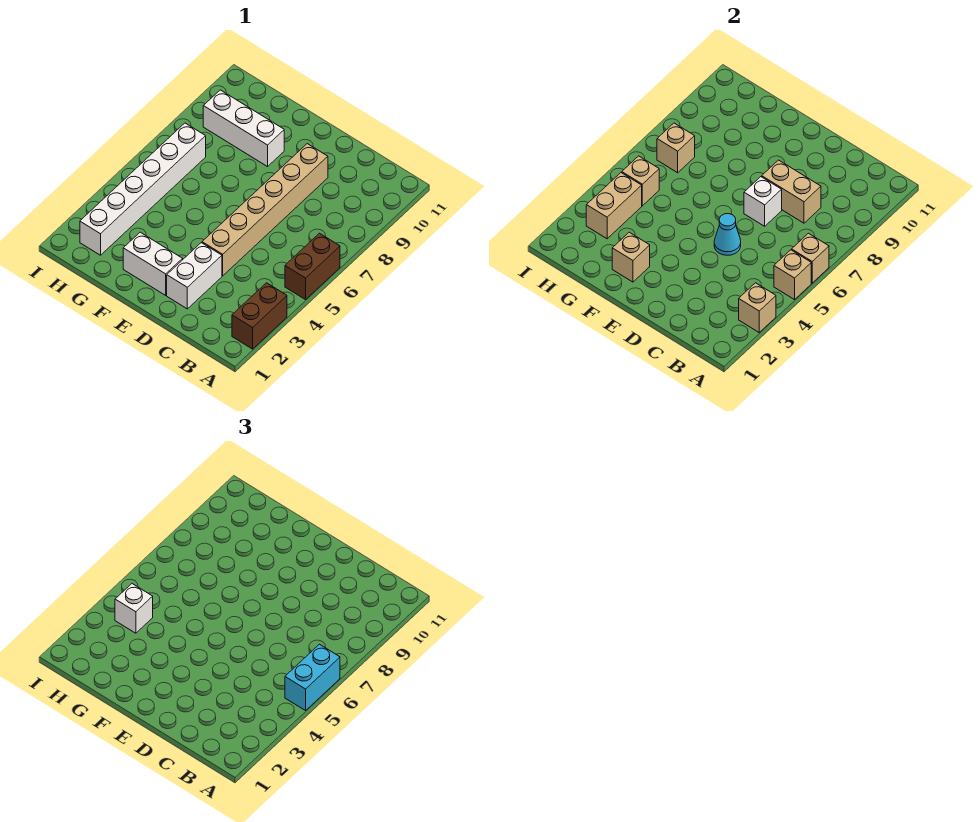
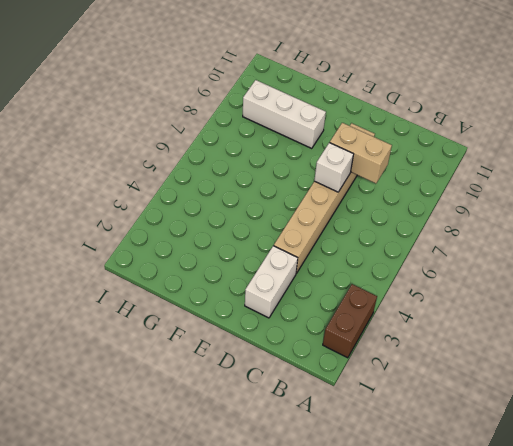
none -> brown brick A5:A6 level 1
none -> white brick E2:F2 level 1
none -> white brick H2:H7 level 1

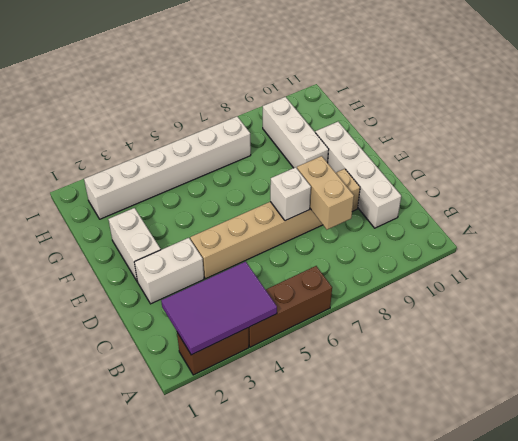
purple tile A2:B4 level 2 -> tan brick A3 level 2
brown brick A4:A6 level 1 -> brown brick A5:A6 level 1
white brick C10:F10 level 1 -> none
none -> tan brick A5 level 2
none -> tan brick A6 level 2
none -> cyan cone D5 level 2

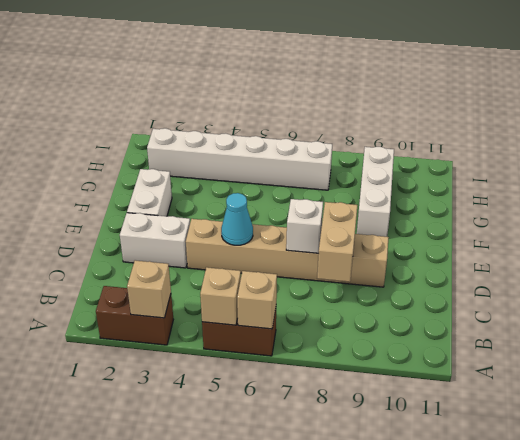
none -> tan brick F2 level 2
none -> tan brick H3:H4 level 2
none -> tan brick H5 level 2

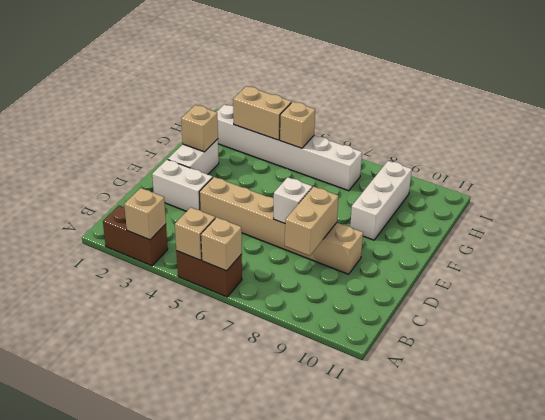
none -> cyan cone D5 level 2
none -> tan brick H7 level 2
none -> cyan brick A5:A6 level 3

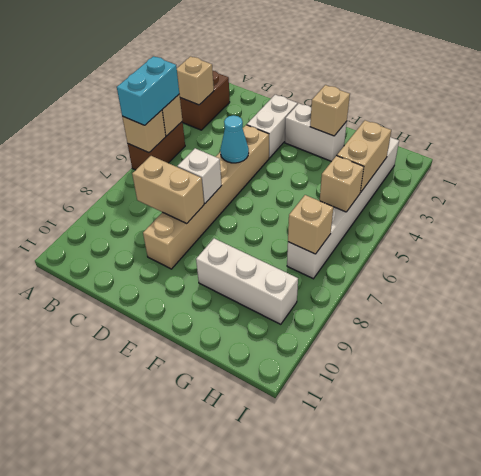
none -> white brick H4 level 3

